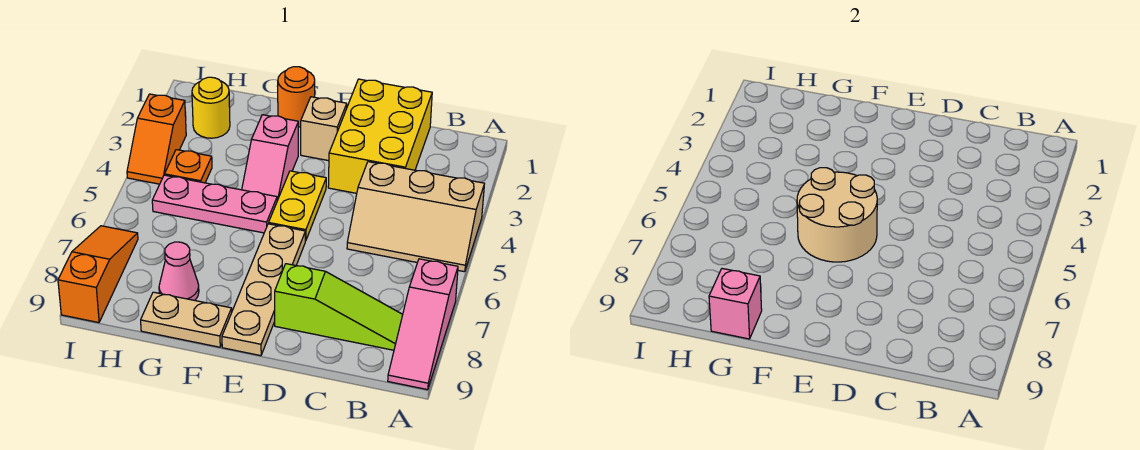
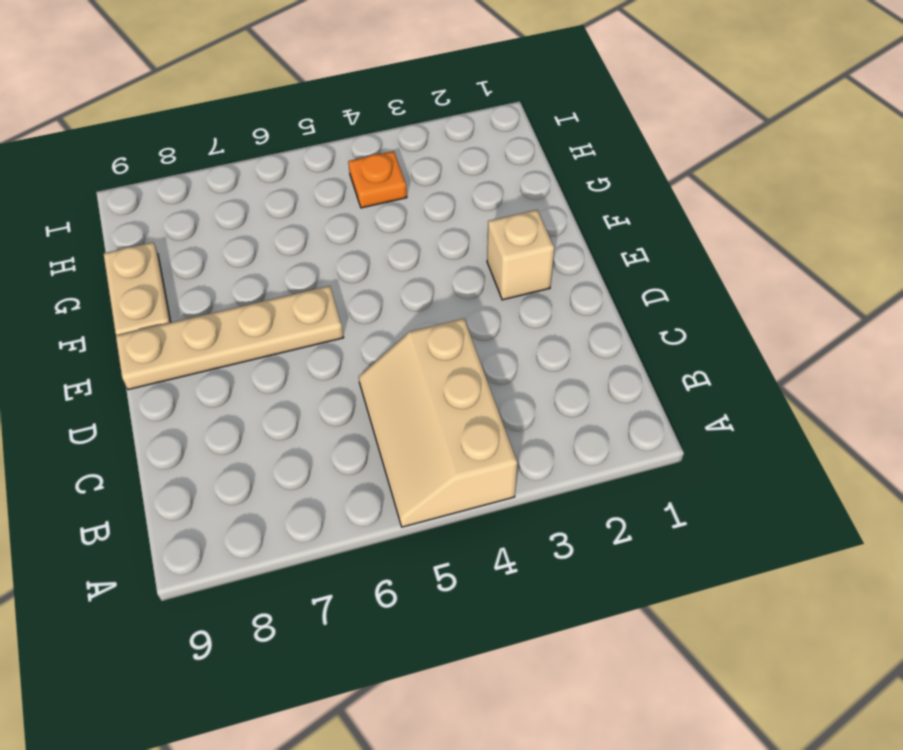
none -> pink slope A7:A9 level 1 top 7
none -> lime slope B8:D8 level 1 top D
none -> yellow brick C1:D3 level 1

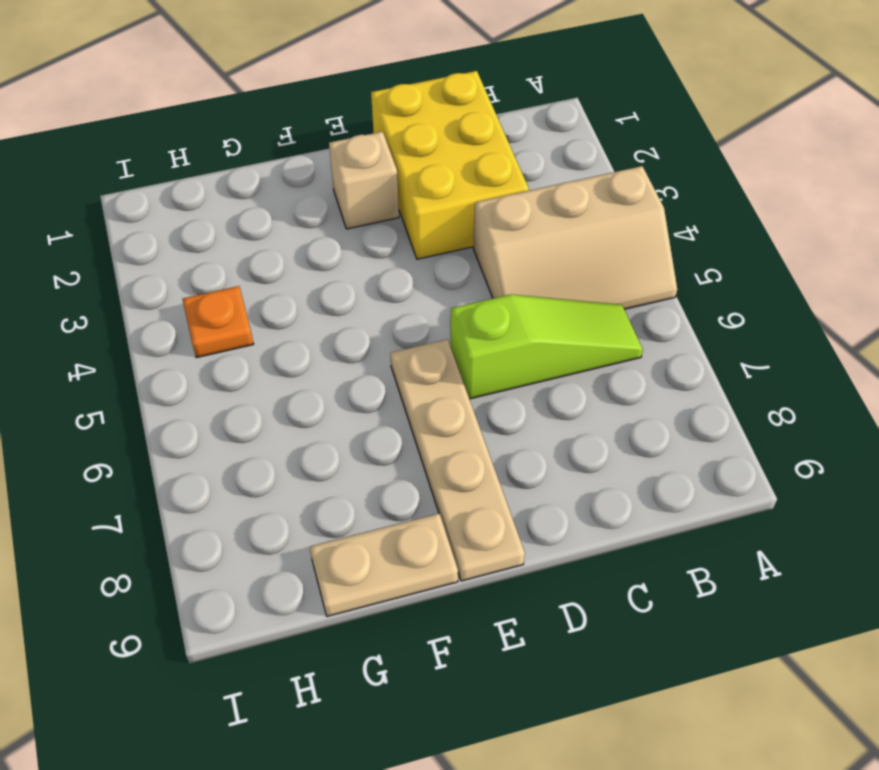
lime slope B6:D6 level 1 top D -> lime slope B8:D8 level 1 top D
none -> pink slope A7:A9 level 1 top 7
none -> yellow plate E4:E5 level 1
none -> orange round brick F1 level 1

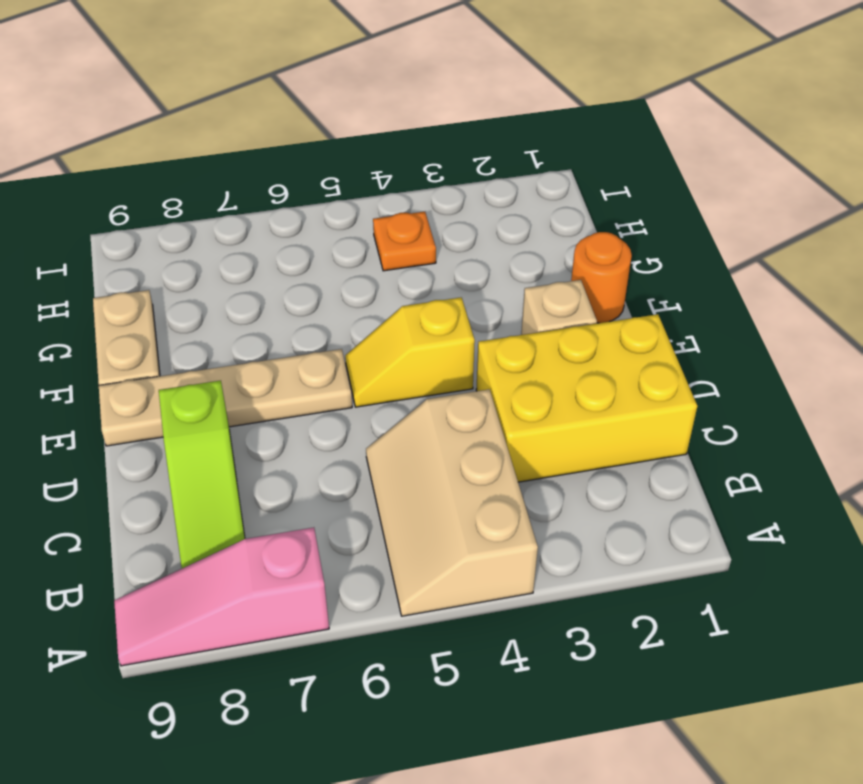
yellow slope E4:E5 level 1 top 4 -> yellow plate E4:E5 level 1
none -> pink slope F3:F4 level 1 top 3
none -> pink plate F5:H5 level 1
none -> pink cone G8 level 1

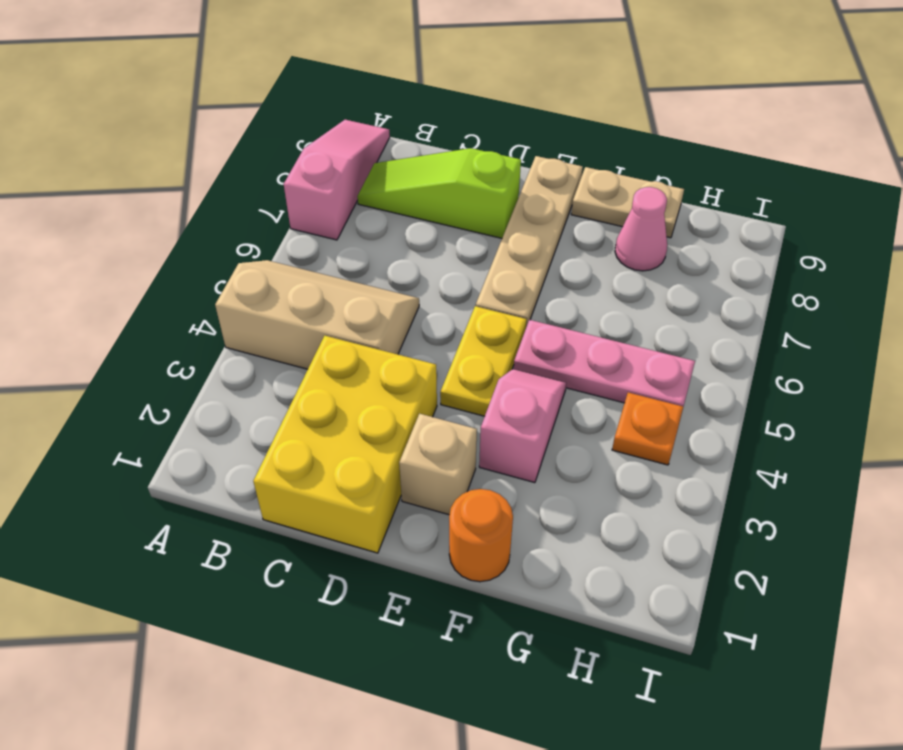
none -> yellow round brick H2 level 1
none -> orange slope I3:I4 level 1 top 3
none -> orange slope I7:I9 level 1 top 9

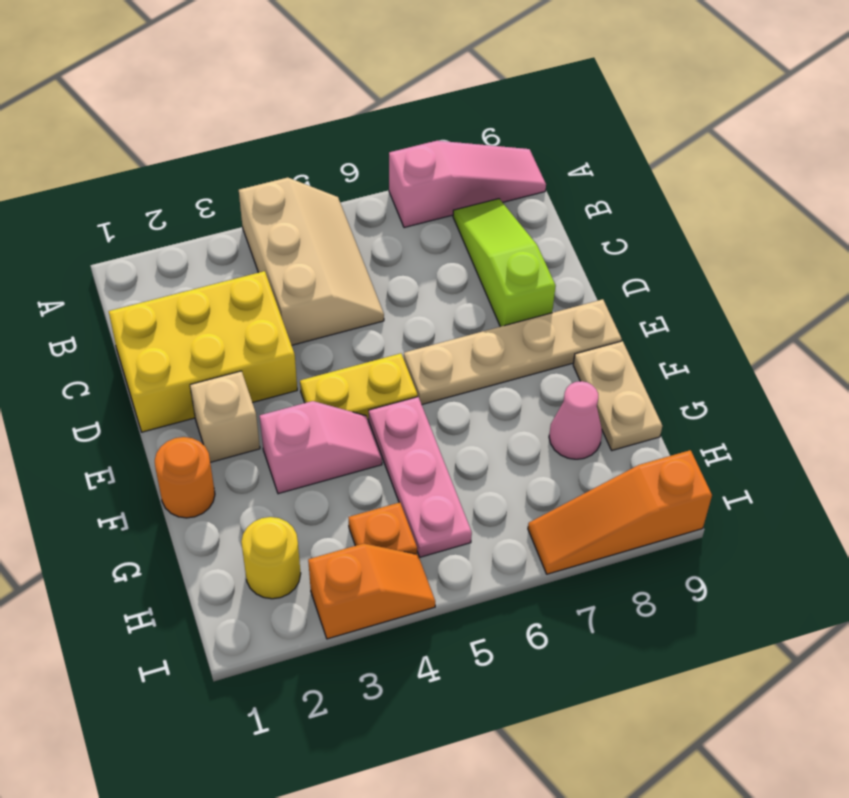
none -> tan round brick E5:F6 level 2
none -> pink brick G9 level 2

